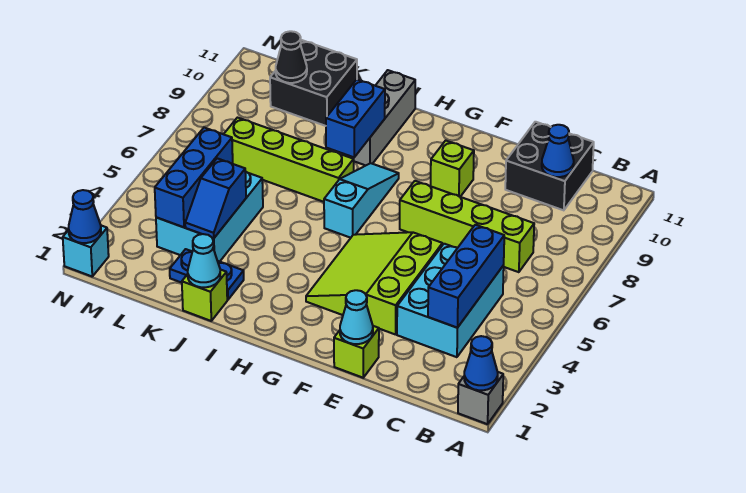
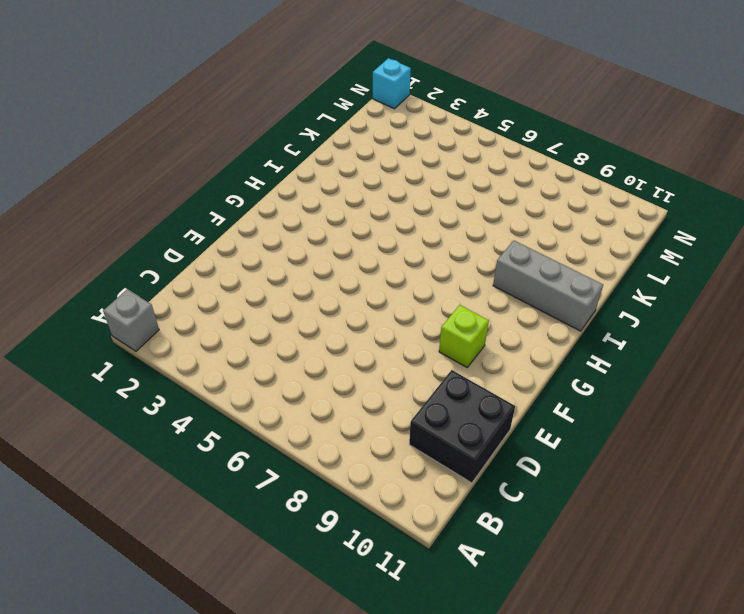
none -> cyan brick C3:D5 level 1
none -> lime brick C7:F7 level 1
none -> lime brick E1 level 1

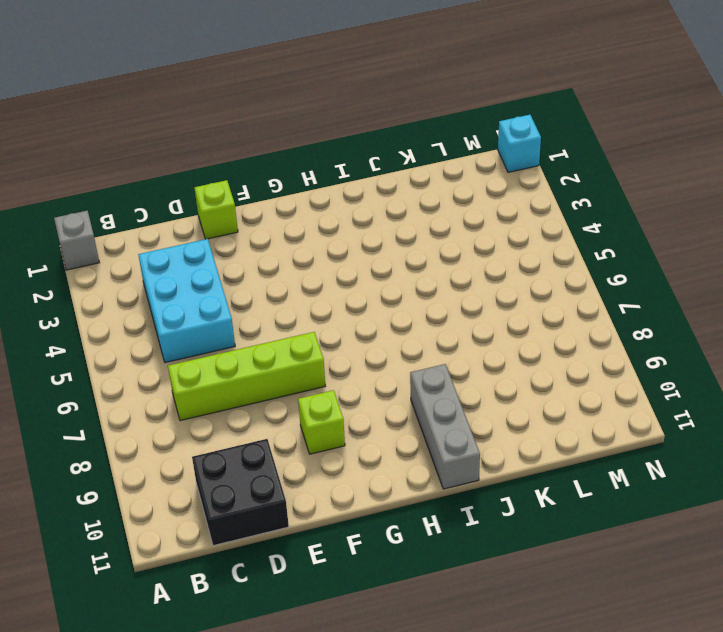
none -> lime slope E3:G5 level 1 top E
none -> cyan slope H6:H8 level 1 top 6
none -> lime brick I7:L7 level 1

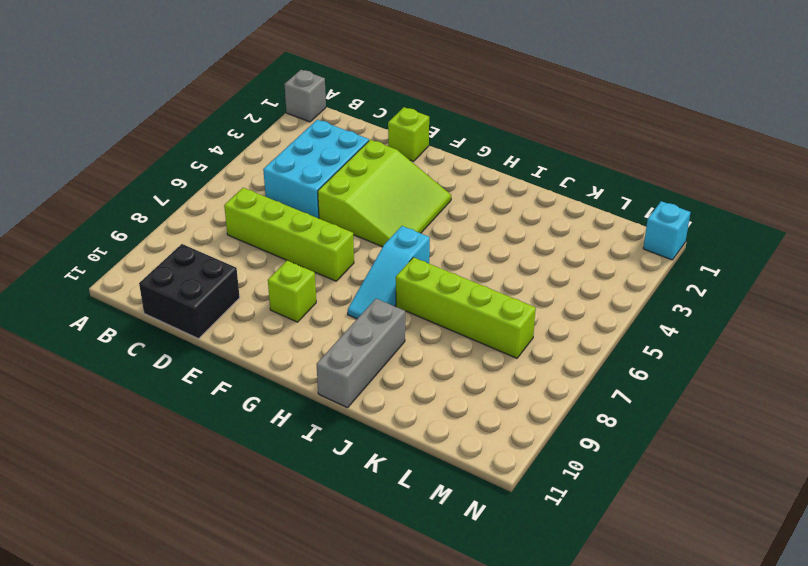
none -> lime brick J1 level 1
none -> blue plate J2:K2 level 1
none -> cyan brick K3:L5 level 1

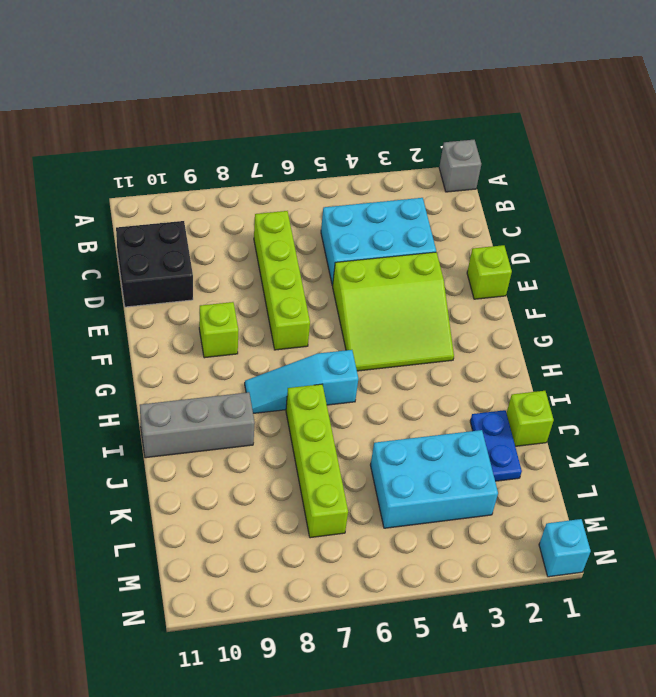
none -> black brick K10:L11 level 1
none -> blue cone A1 level 2
none -> blue brick C3:C5 level 2

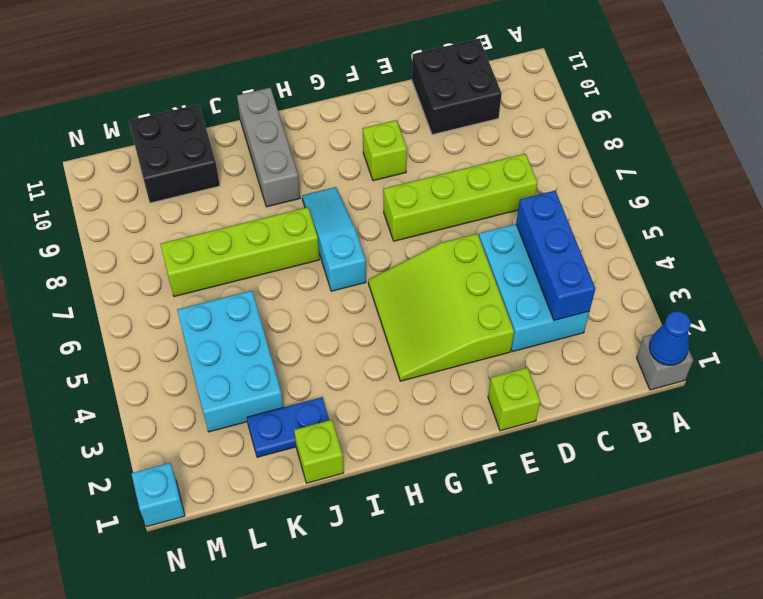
none -> blue cone C10 level 2
none -> cyan cone E1 level 2
none -> blue brick I8:I9 level 2

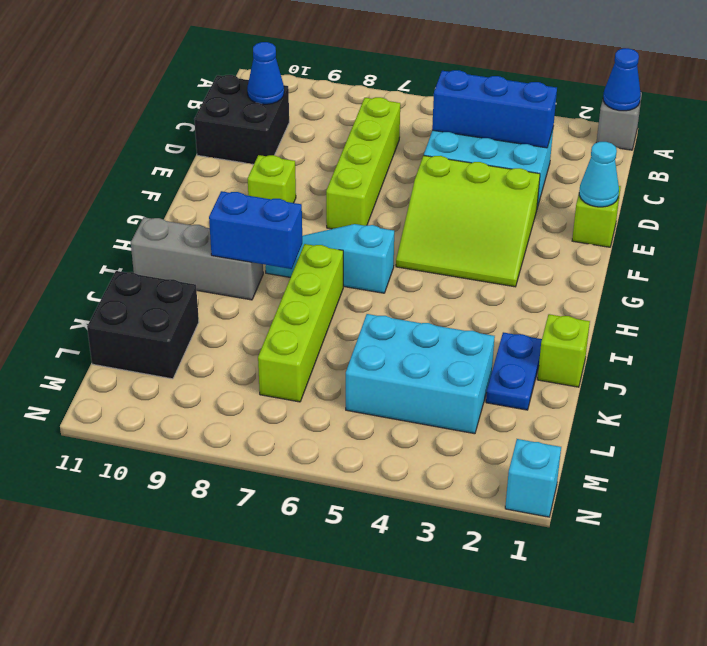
none -> cyan cone J1 level 2
none -> blue slope K3:K4 level 2 top 4
none -> blue brick L3:L5 level 2

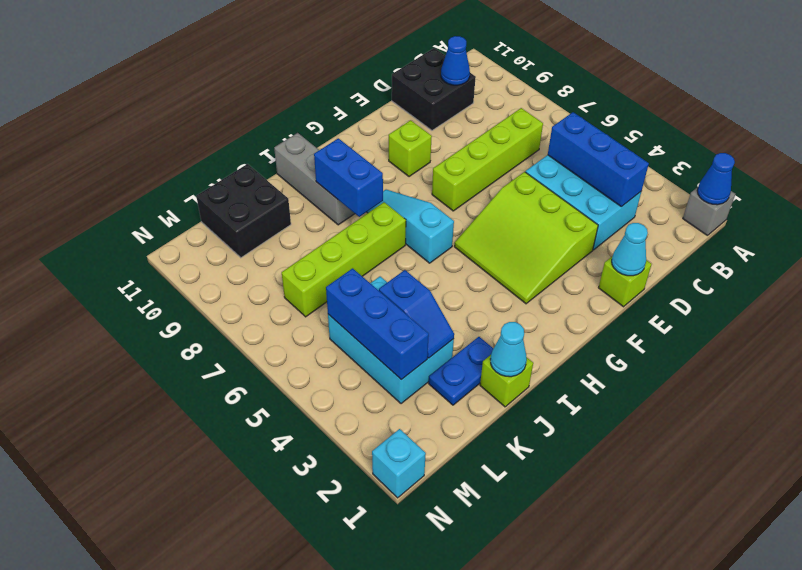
none -> black cone L10 level 2
none -> blue cone N1 level 2

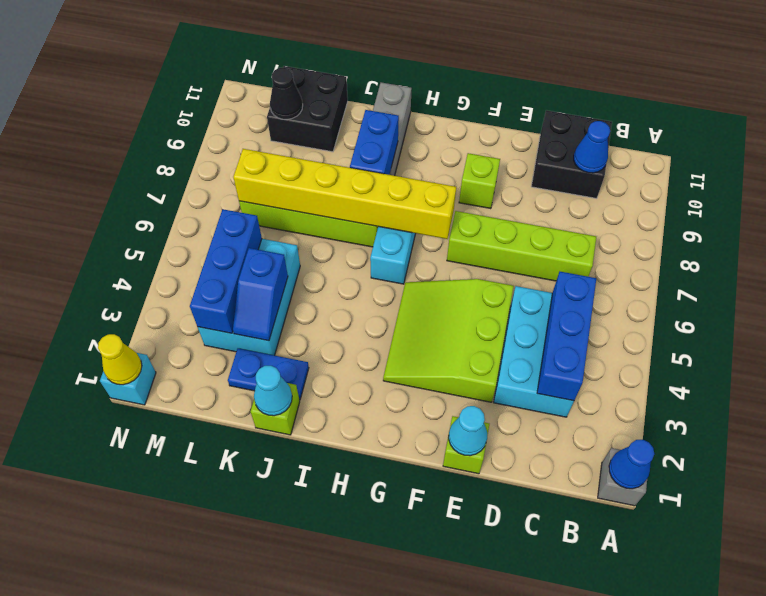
yellow brick G7:L7 level 2 -> none
yellow cone N1 level 2 -> blue cone N1 level 2

